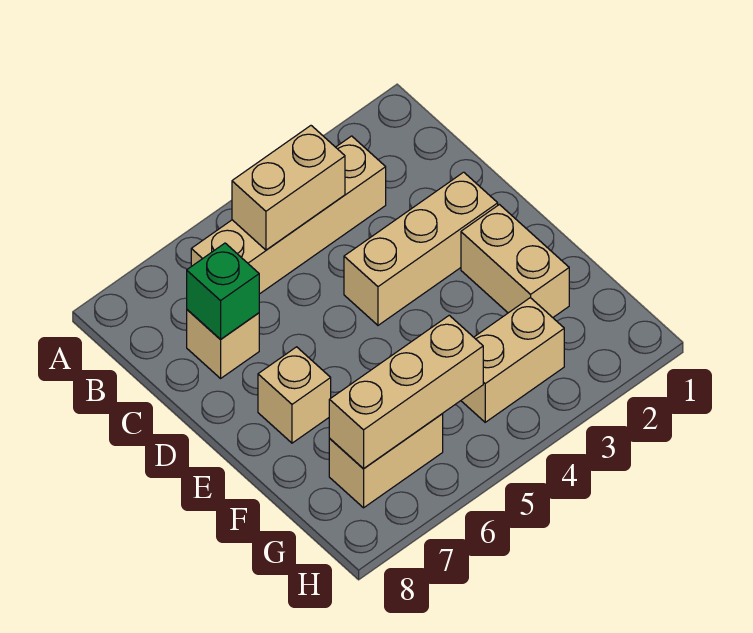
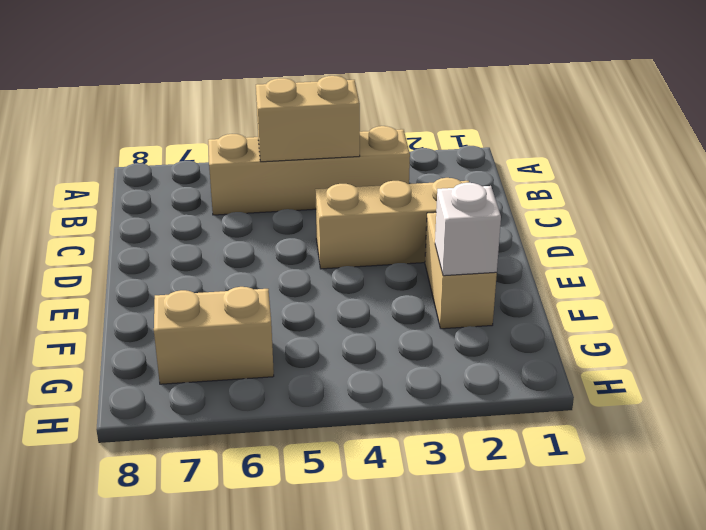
white brick F2 level 2 -> none
none -> tan brick C7 level 1
none -> tan brick E7 level 1

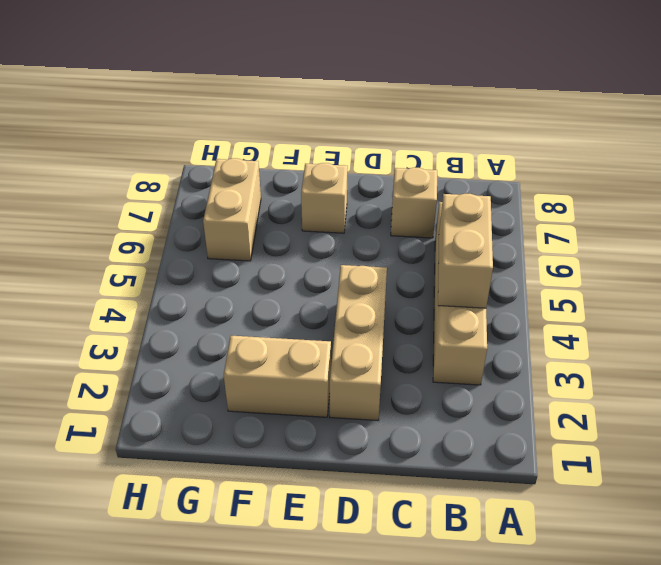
none -> tan brick G3:G4 level 1
none -> green brick C7 level 2

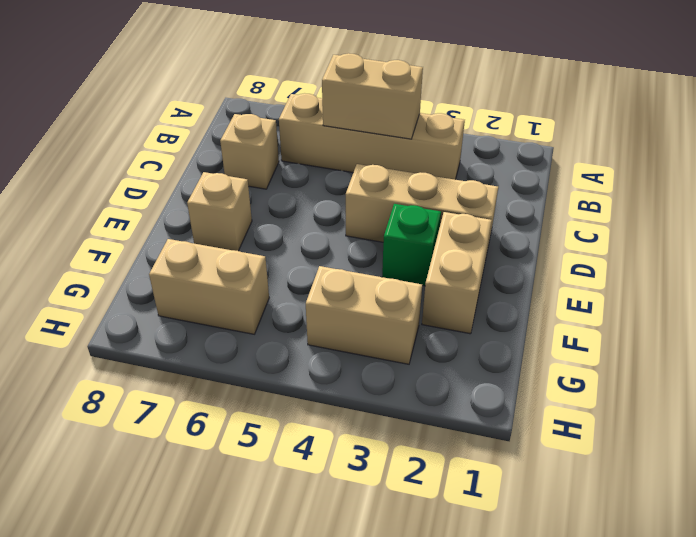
green brick E3 level 1 -> green brick C7 level 2
none -> tan brick G5:G7 level 2

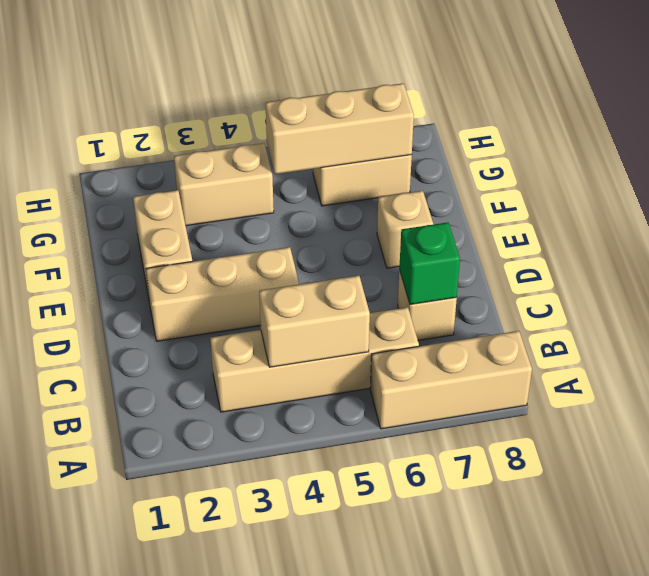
tan brick A6:A8 level 1 -> none

